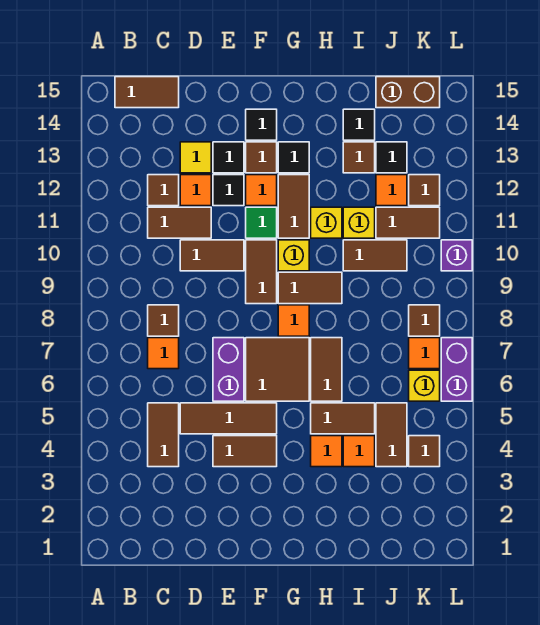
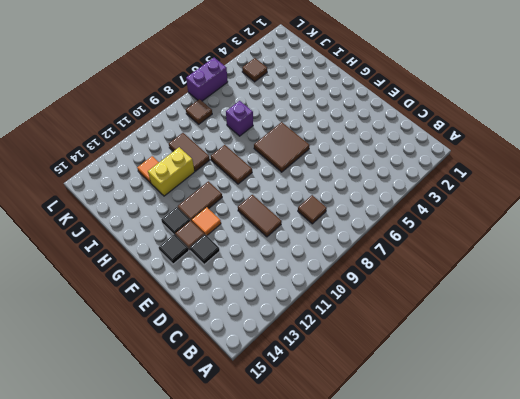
purple brick I7 level 1 -> purple brick L10 level 1
yellow brick I11:I12 level 1 -> yellow brick I11 level 1
none -> brown tile B15:C15 level 1
none -> brown tile C4:C5 level 1
none -> orange tile C7 level 1
none -> brown tile C11:D11 level 1

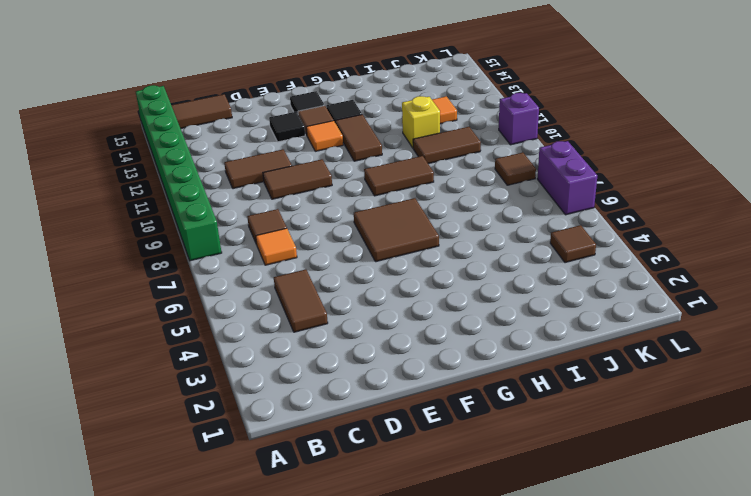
green brick A8:A15 level 1 -> none
none -> brown tile C12 level 1
none -> brown tile D5:F5 level 1
none -> orange tile D12 level 1
none -> yellow tile D13 level 1

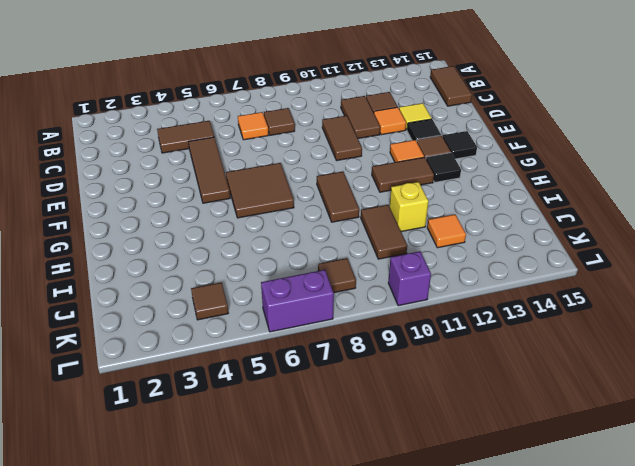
none -> brown tile E4:F4 level 1
none -> purple brick E6:E7 level 1
none -> black tile E12 level 1
none -> brown tile F9:F10 level 1

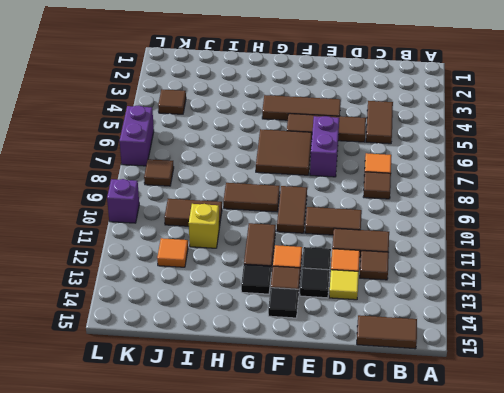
brown tile E4:G4 level 1 -> brown tile E4:F4 level 1
none -> green tile F11 level 1
none -> orange tile G8 level 1
none -> yellow brick G10 level 1
none -> orange tile H4 level 1

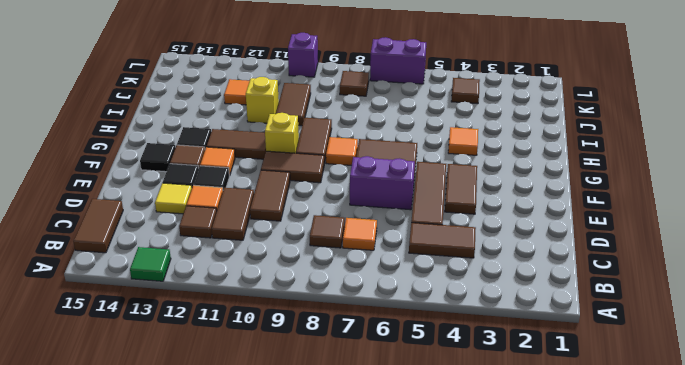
green tile A13 level 1 -> green tile F11 level 1
none -> brown tile H5:I5 level 1
none -> brown tile H6:H7 level 1
none -> yellow brick H11 level 1
none -> orange tile I4 level 1

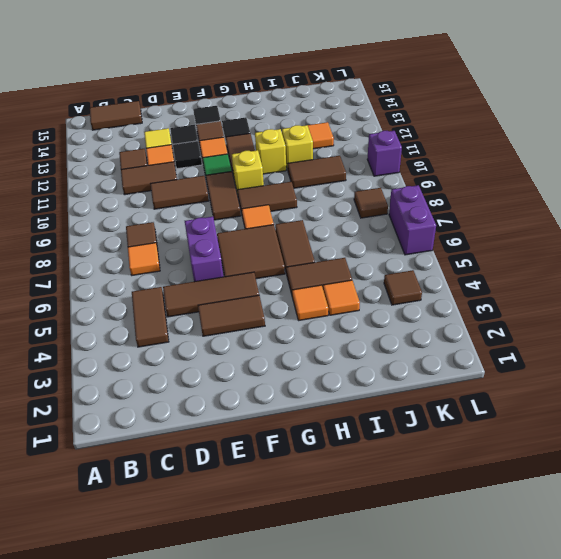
none -> brown tile I13 level 1
none -> black tile I14 level 1
none -> brown tile J4:J5 level 1
none -> brown tile J11:K11 level 1

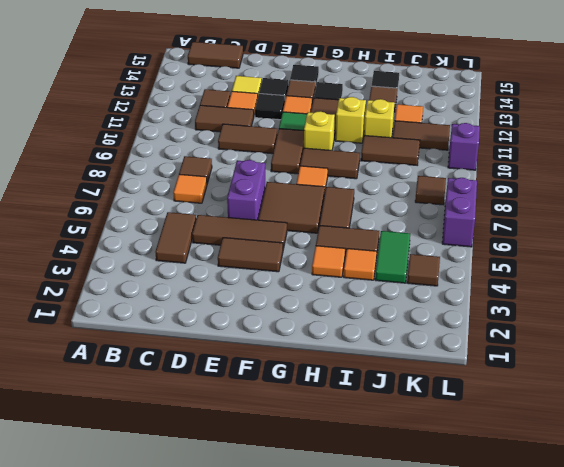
green tile J4:J5 level 1 -> brown tile J4:J5 level 1
none -> black tile J13 level 1
none -> brown brick J15:K15 level 1
none -> yellow brick K6 level 1
none -> orange tile K7 level 1

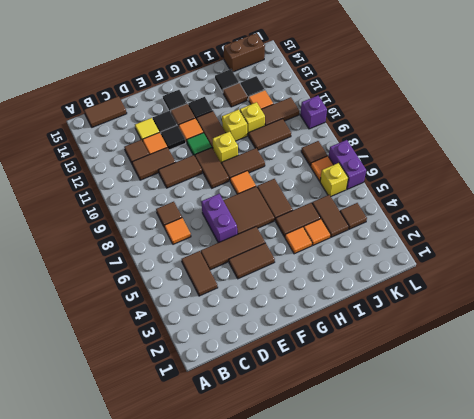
none -> brown tile K12 level 1

